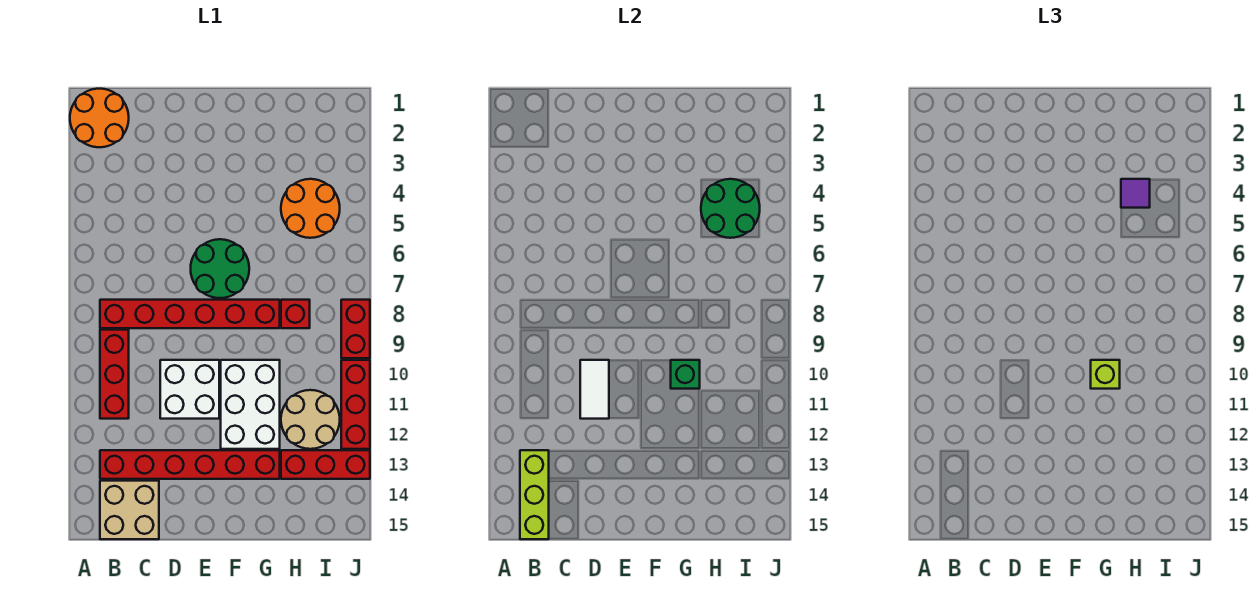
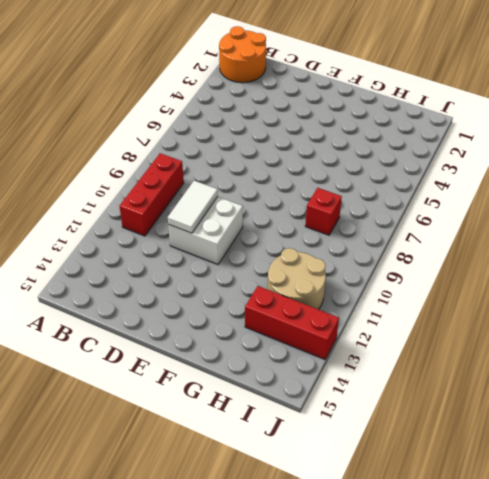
none -> red brick B8:G8 level 1
none -> red brick B13:G13 level 1
none -> tan brick B14:C15 level 1

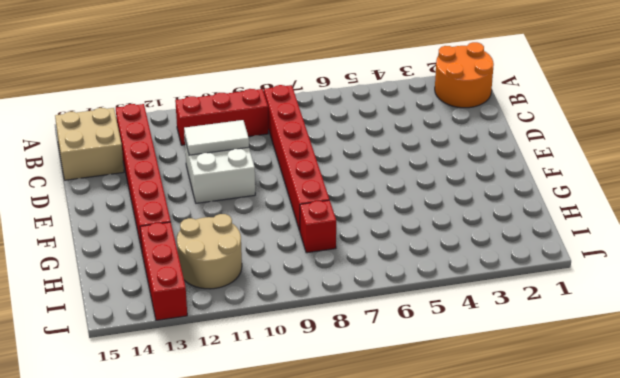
none -> green round brick E6:F7 level 1
none -> white brick F10:G12 level 1
none -> orange round brick H4:I5 level 1

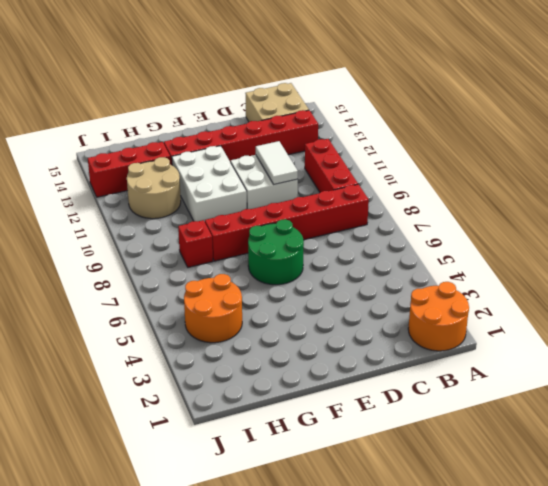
none -> red brick J8:J9 level 1
none -> red brick J10:J12 level 1
none -> lime brick B13:B15 level 2

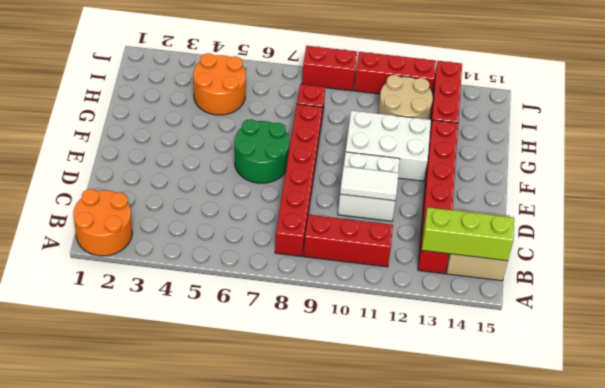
none -> green brick G10 level 2
none -> green round brick H4:I5 level 2
none -> lime brick G10 level 3

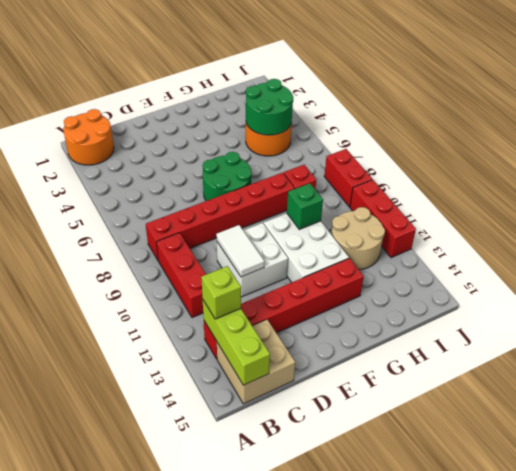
lime brick B13 level 3 -> lime brick G10 level 3
none -> red brick H13:J13 level 1
none -> purple tile H4 level 3

